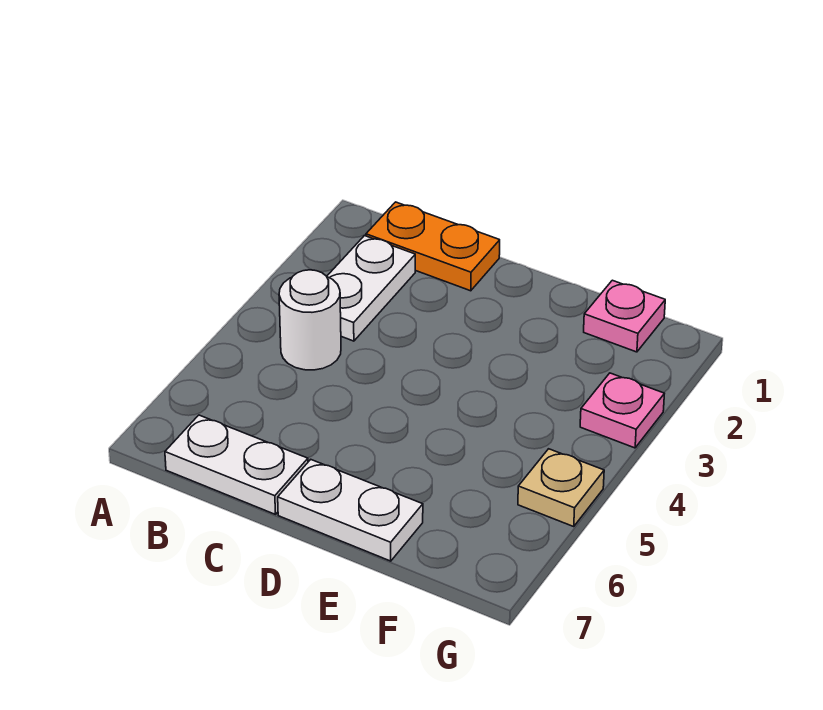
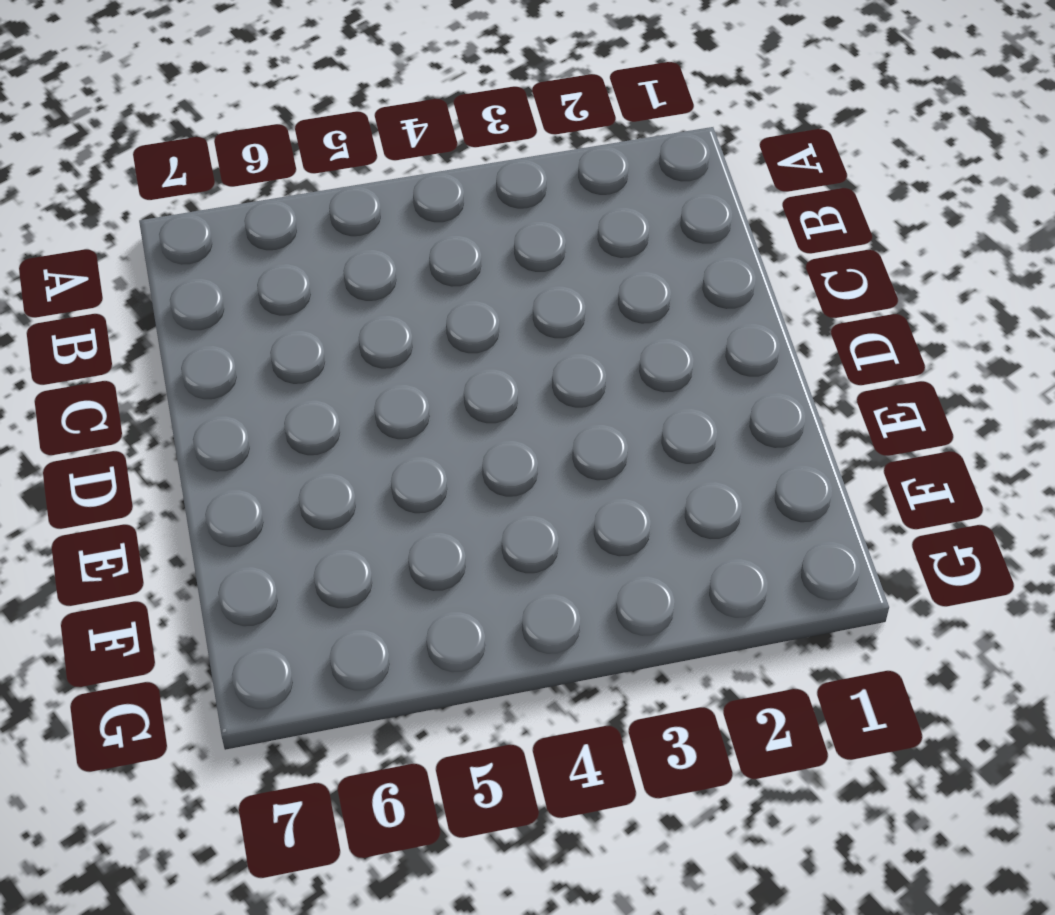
none -> orange plate B1:C1 level 1
none -> white plate B2:B3 level 1

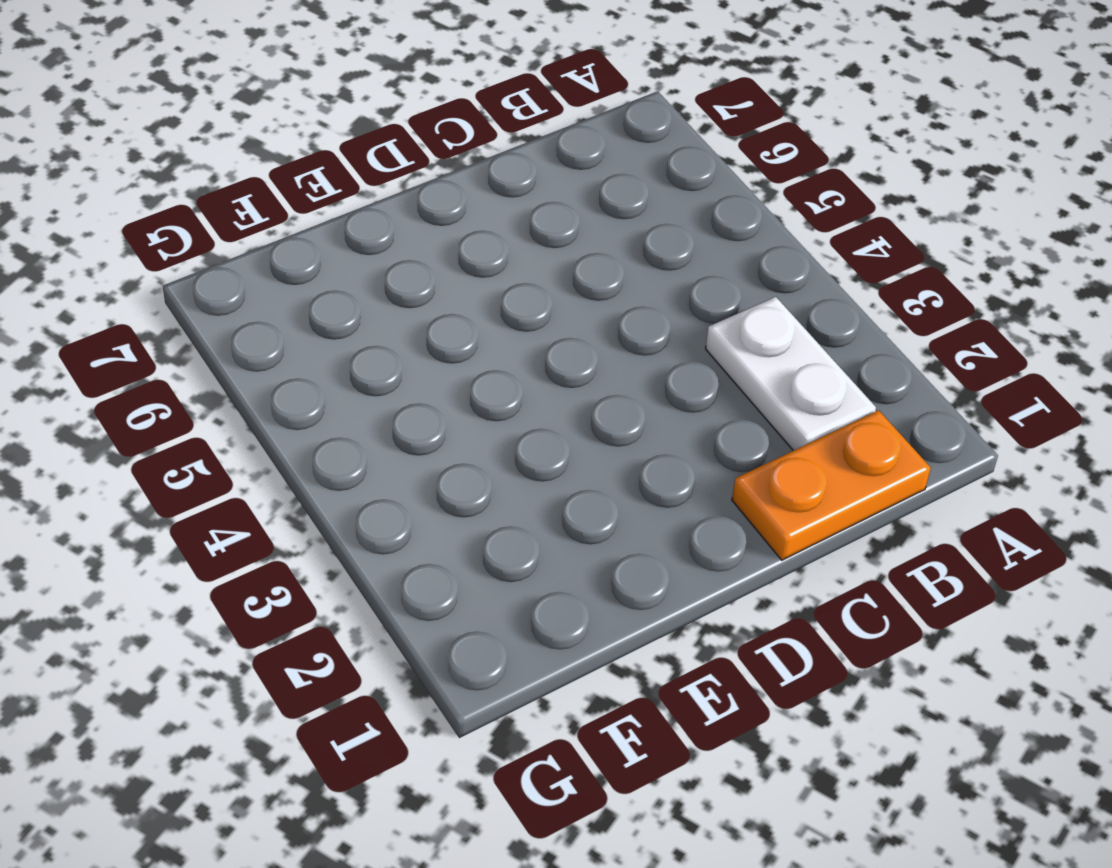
none -> white round brick B4 level 1
none -> white plate B7:C7 level 1

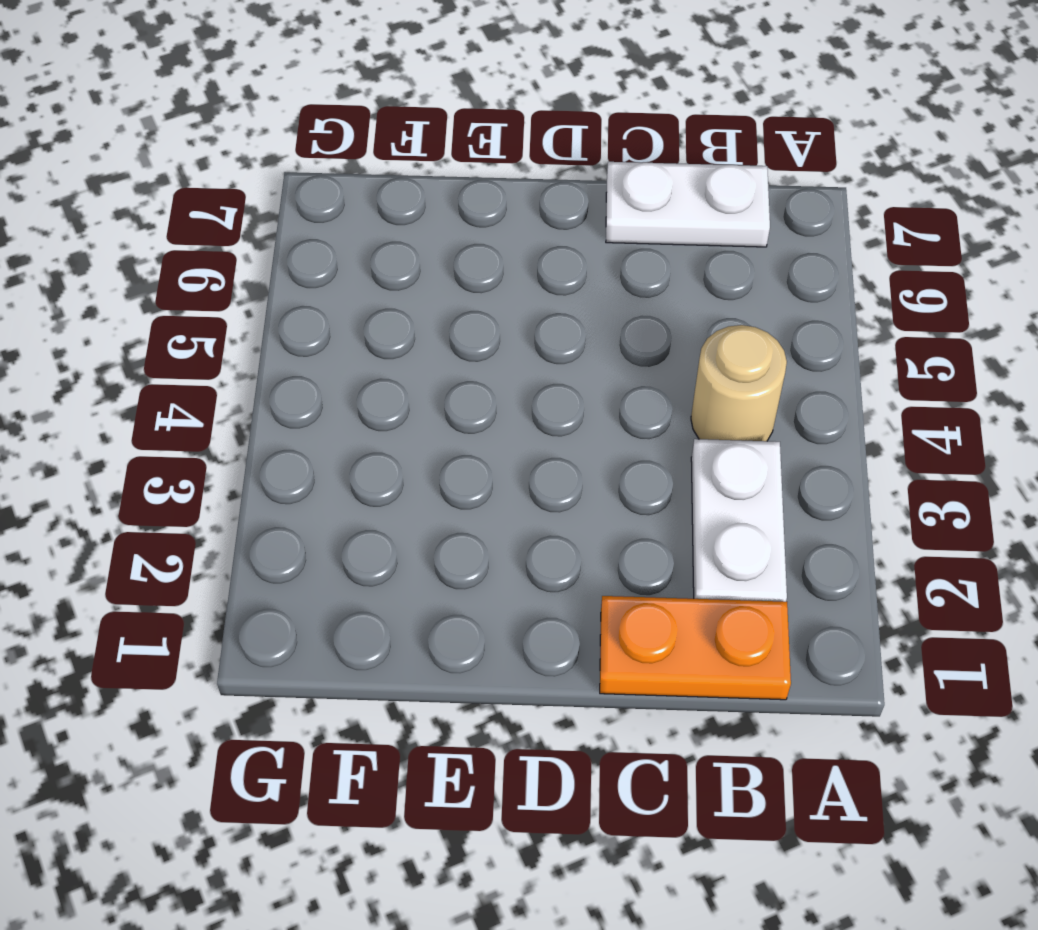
tan round brick B4 level 1 -> white round brick B4 level 1
none -> white plate D7:E7 level 1
none -> pink plate F1 level 1

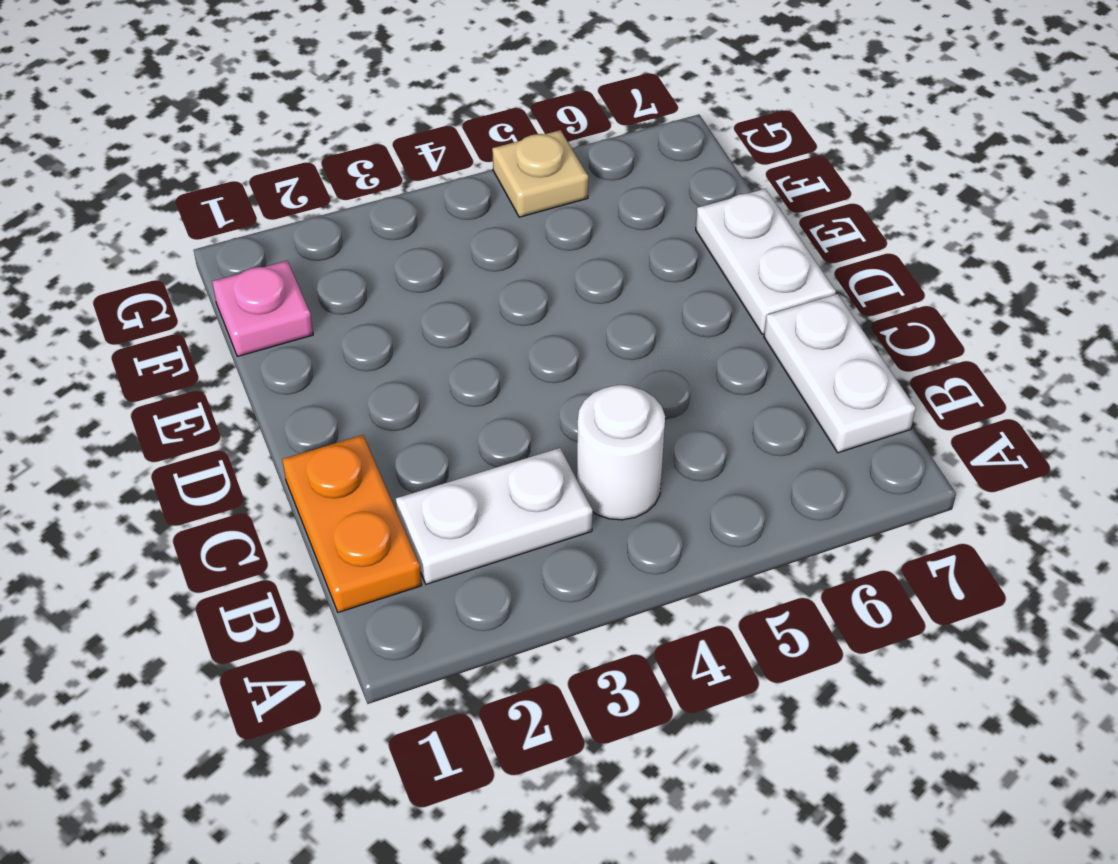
none -> pink plate G3 level 1

